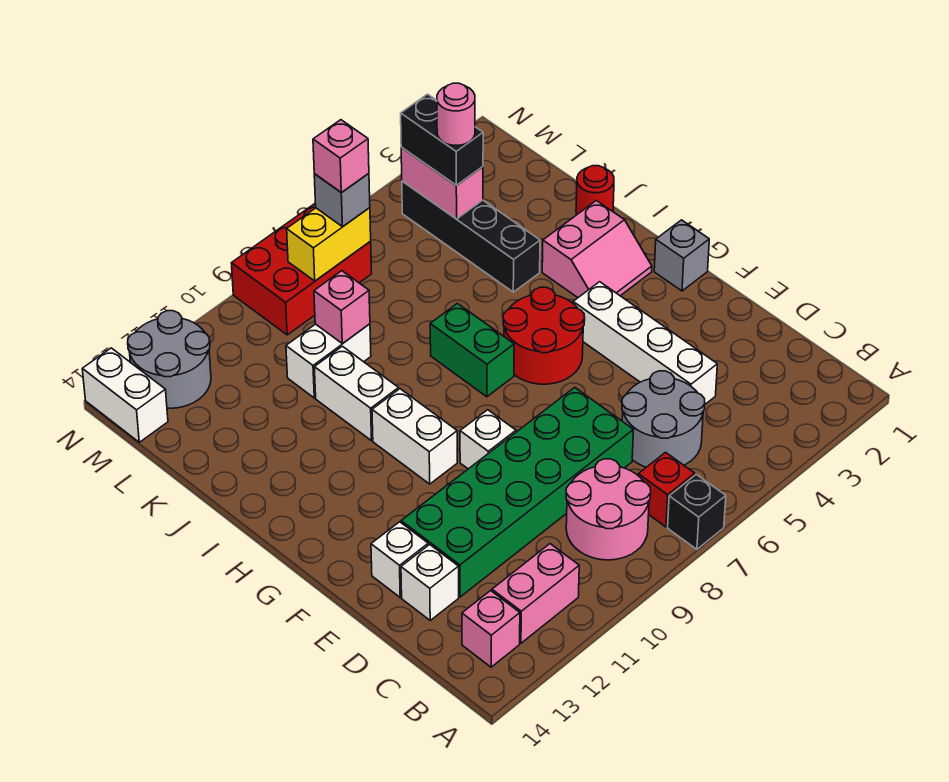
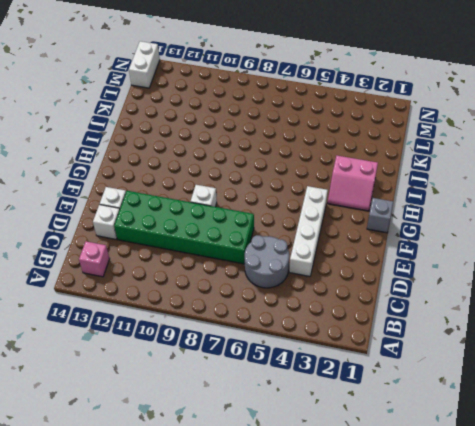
none -> black brick A7 level 1
none -> red brick B7 level 1
none -> pink round brick B8:C9 level 1
none -> pink brick B11:B12 level 1

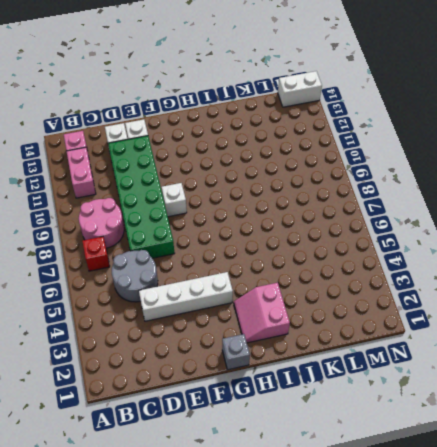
none -> black brick A7 level 1
none -> red round brick G5:H6 level 1
none -> white brick G10:H10 level 1
none -> green brick H7:I7 level 1

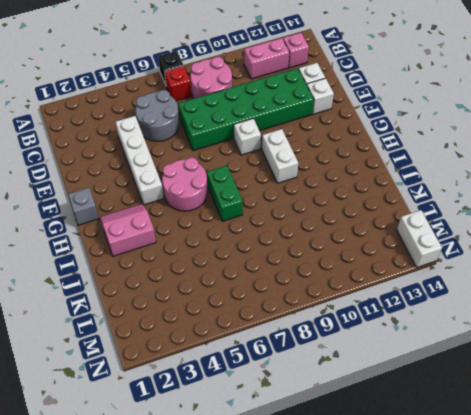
pink round brick G5:H6 level 1 -> red round brick G5:H6 level 1
none -> white brick I10:J10 level 1
none -> red round brick J1 level 1
none -> black brick J4:M4 level 1
none -> white brick K9:K10 level 1

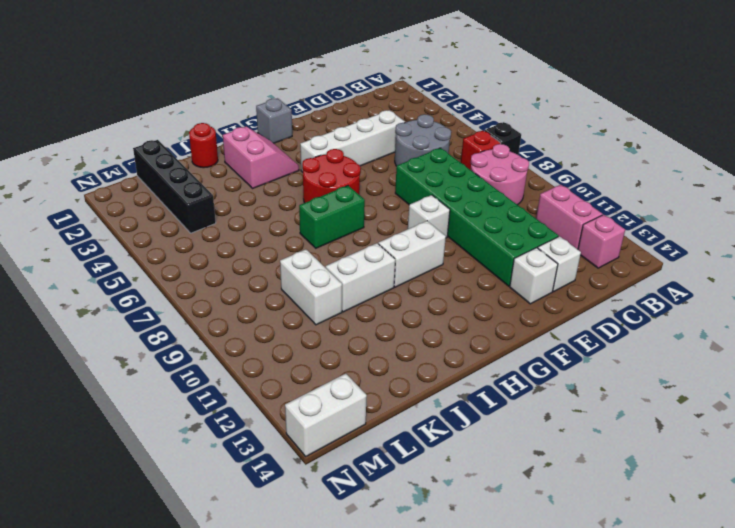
black brick L1:L4 level 1 -> black brick J4:M4 level 1
none -> red brick M7:N9 level 1
none -> grey round brick M12:N13 level 1
none -> pink brick K9 level 2
none -> pink brick L4:M4 level 2

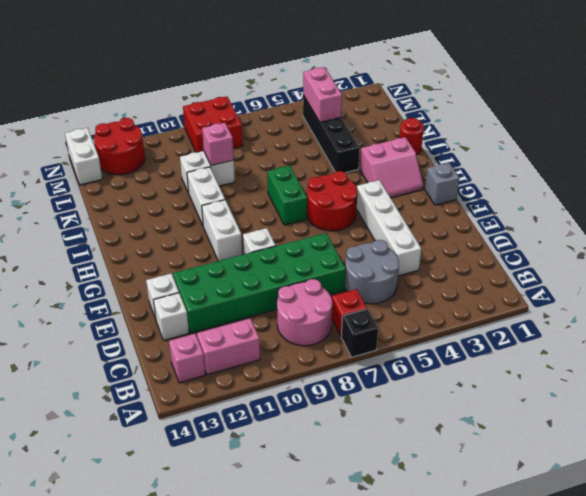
red brick M8:N9 level 1 -> red brick M7:N9 level 1
red round brick M12:N13 level 1 -> grey round brick M12:N13 level 1
none -> yellow brick M7:M8 level 2
none -> black brick L4:M4 level 3
none -> grey brick M7 level 3
none -> pink round brick L4 level 4

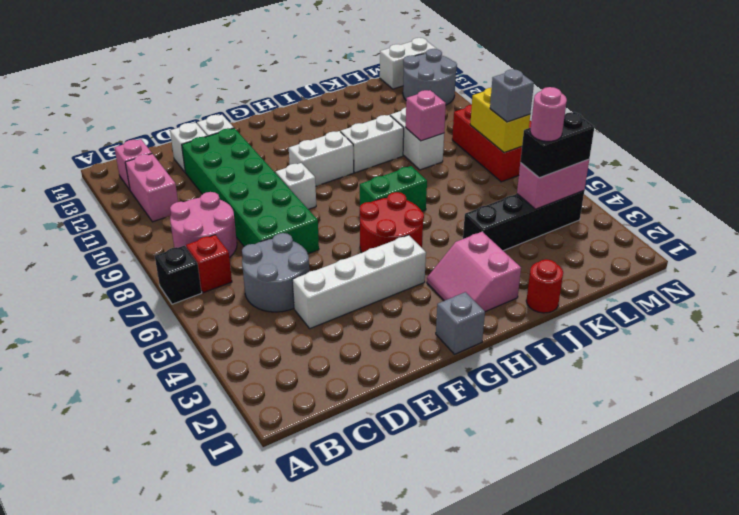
none -> pink brick M7 level 4

